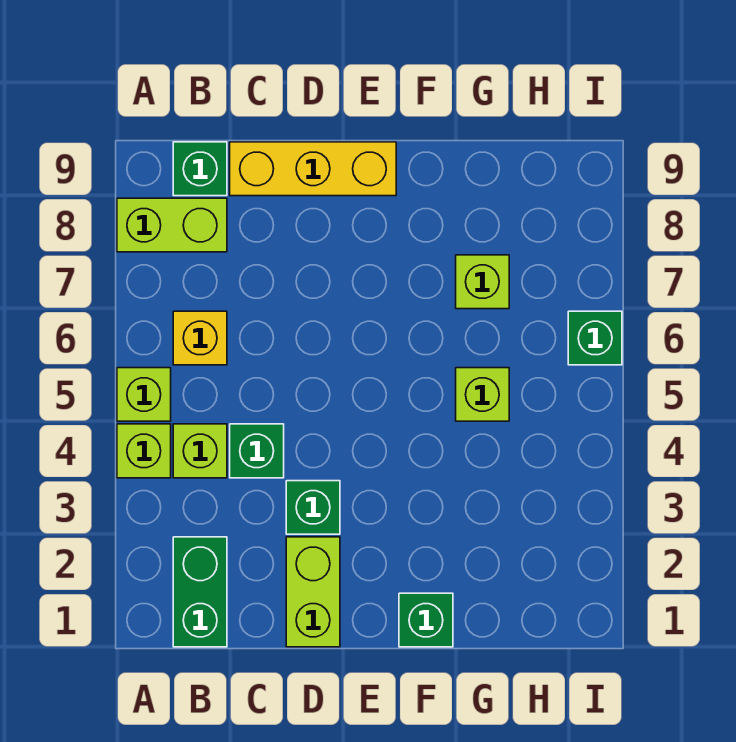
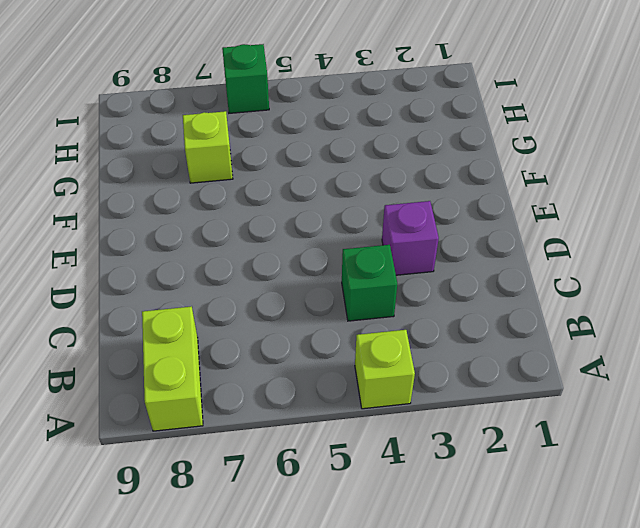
purple brick D3 level 1 -> green brick D3 level 1
none -> lime brick A5 level 1
none -> green brick B1:B2 level 1
none -> lime brick B4 level 1

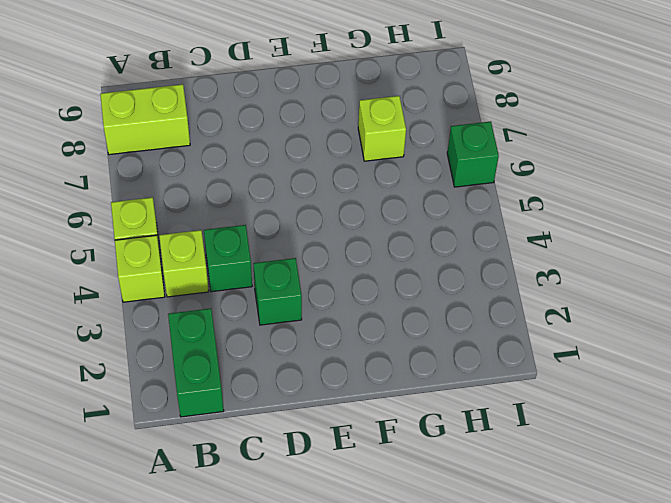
none -> yellow brick B6 level 1
none -> green brick B9 level 1
none -> yellow brick C9:E9 level 1

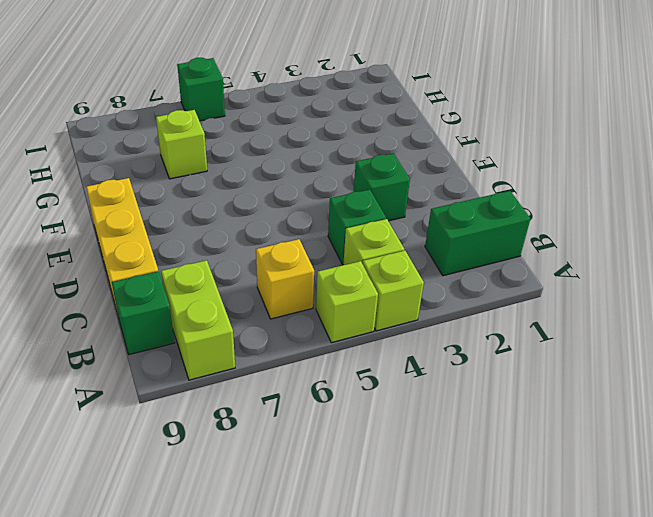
none -> lime brick D1:D2 level 1
none -> green brick F1 level 1
none -> lime brick G5 level 1

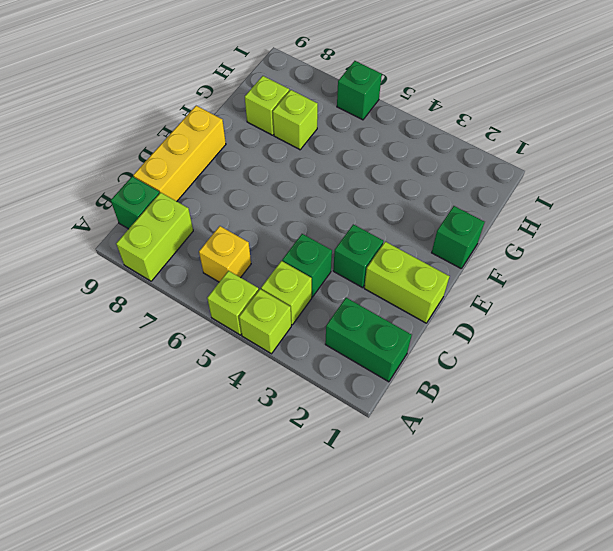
lime brick G8 level 1 -> lime brick G5 level 1

